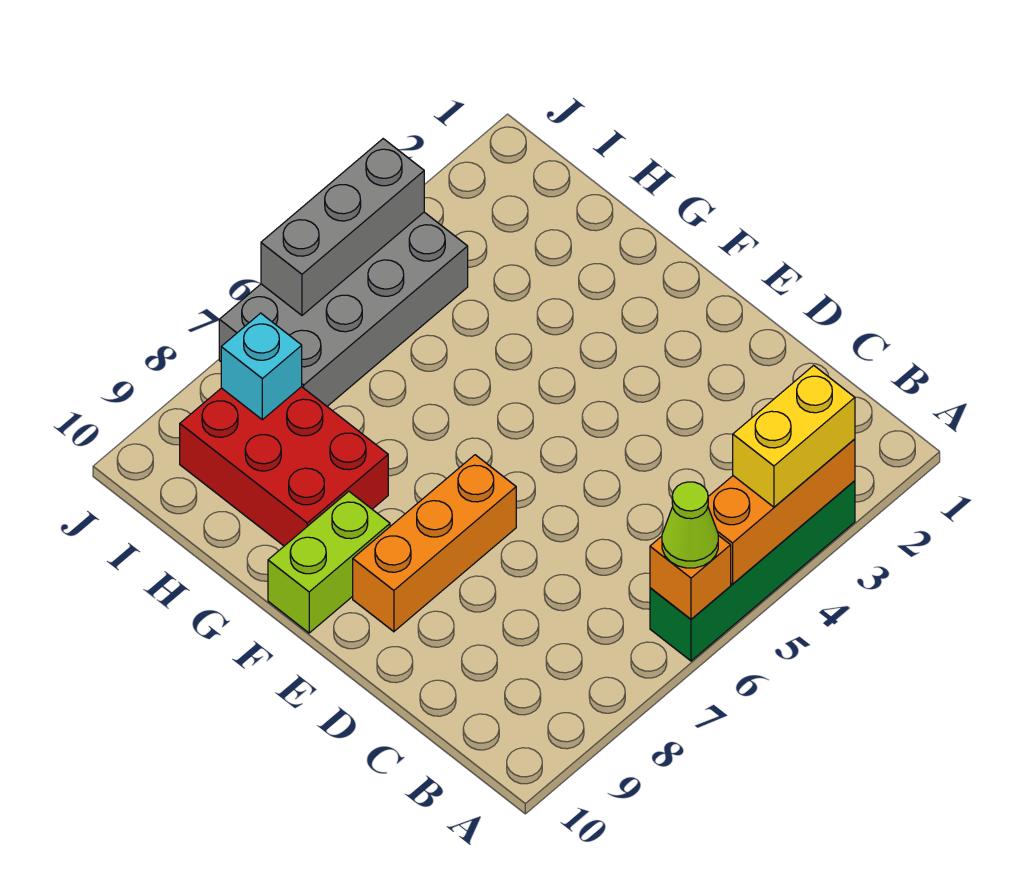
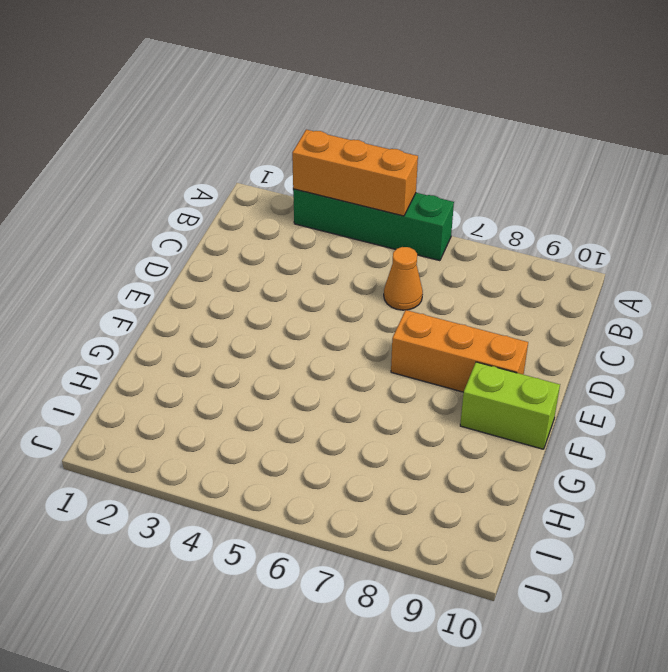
orange cone C6 level 1 -> none
none -> red brick G8:I9 level 1
none -> grey brick I4:J7 level 1

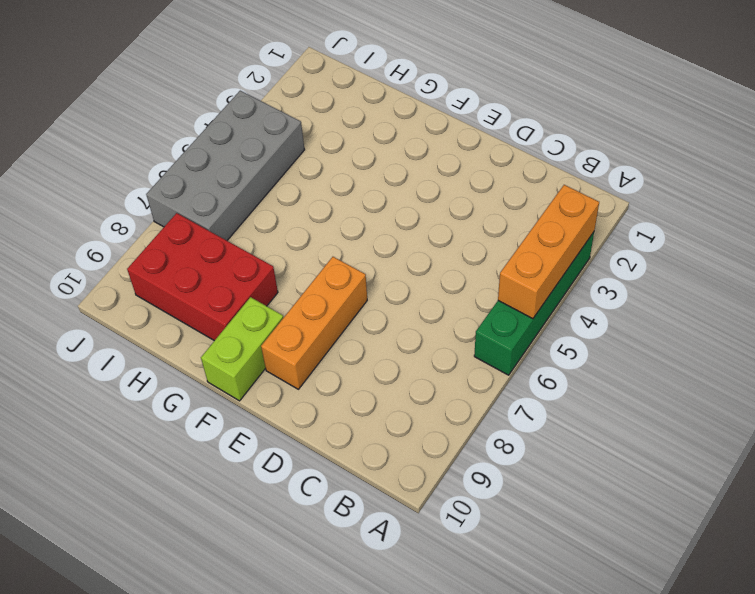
none -> orange brick A6 level 2
none -> cyan brick I8 level 2

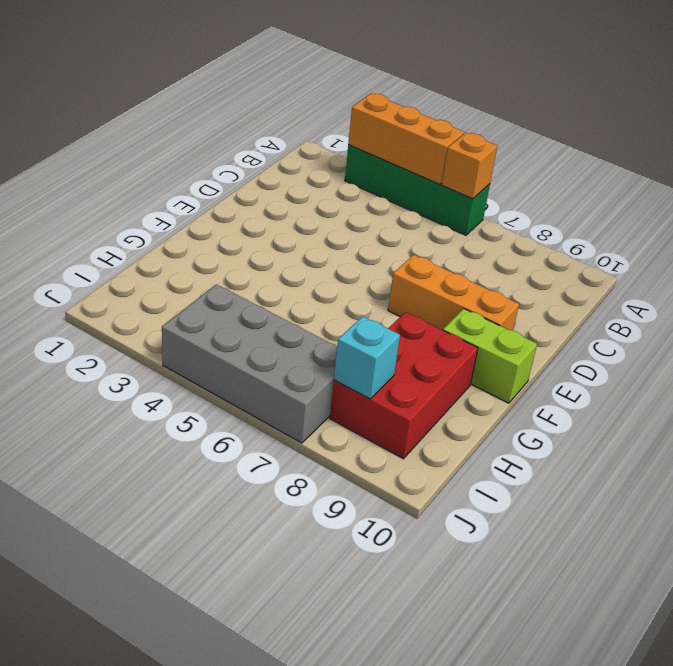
none -> grey brick J4:J6 level 2
none -> yellow brick A3:A4 level 3

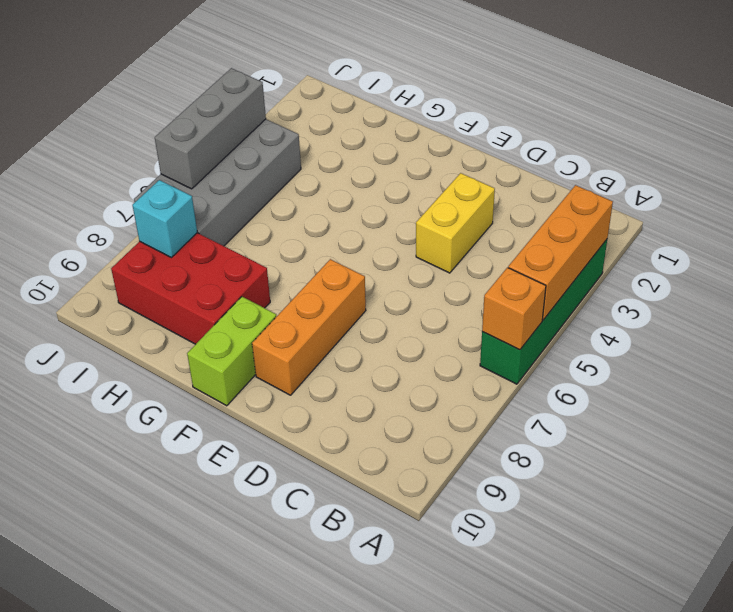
yellow brick D3:D4 level 1 -> yellow brick A3:A4 level 3
none -> lime cone A6 level 3

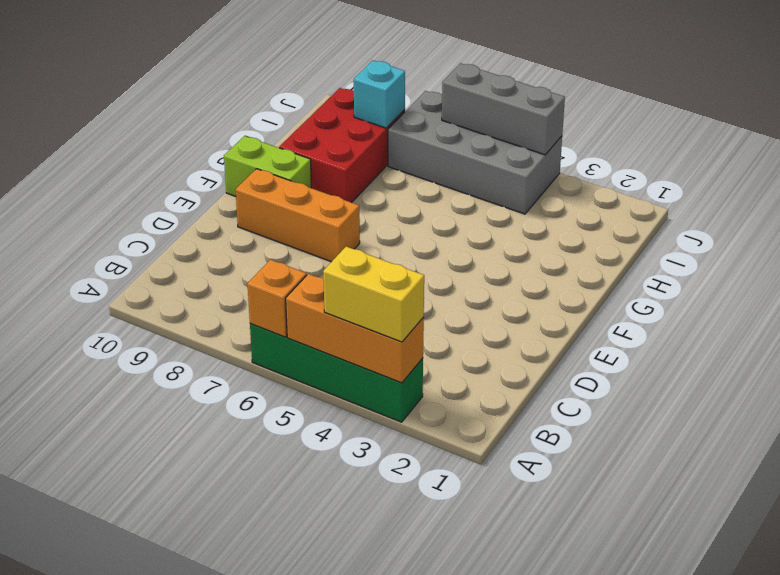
none -> lime cone A6 level 3

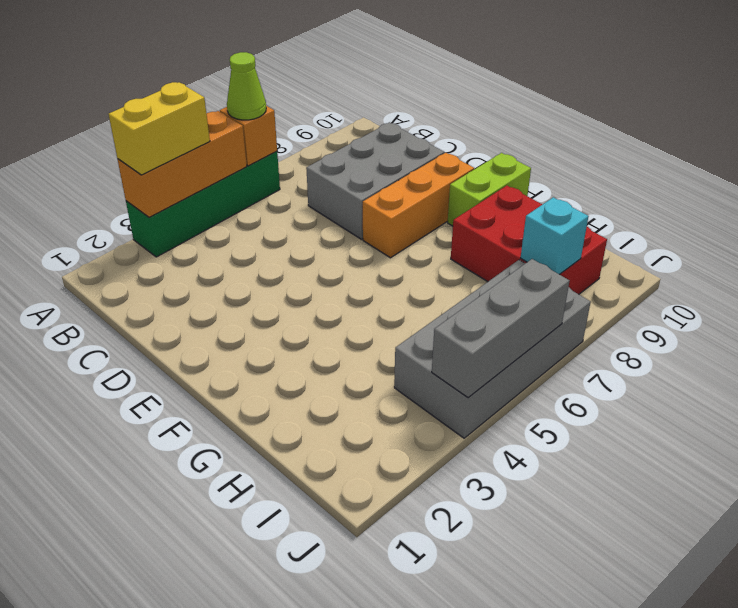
grey brick C7:D9 level 1 -> none

